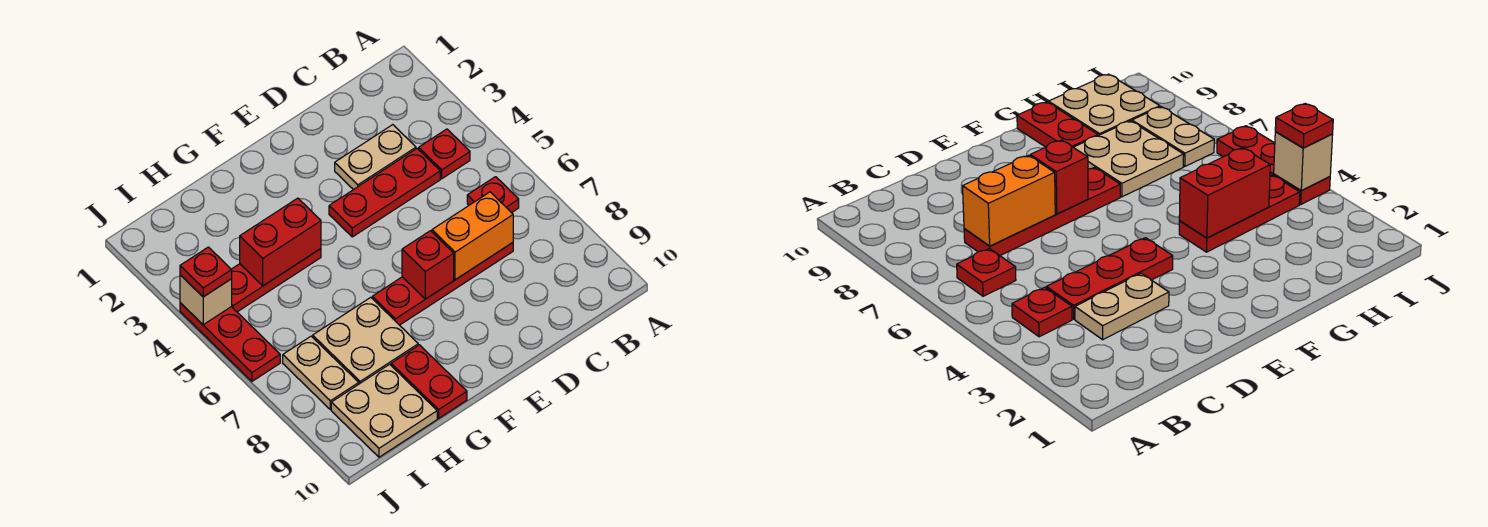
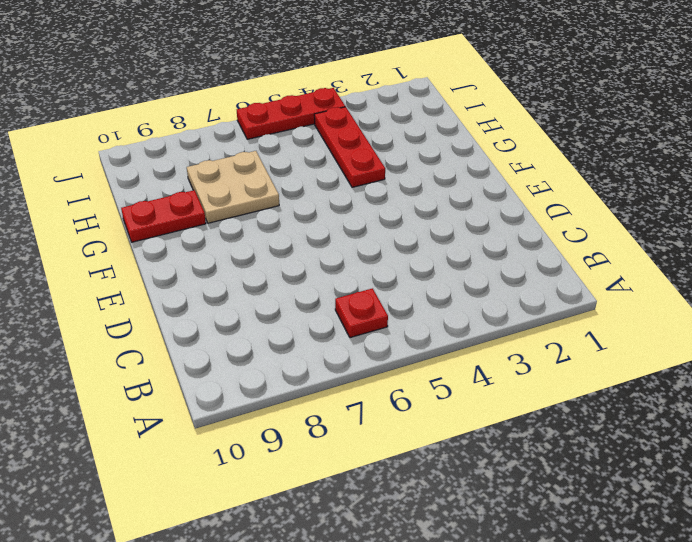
none -> red plate B4 level 1
none -> tan plate C3:D3 level 1
none -> red plate C4:E4 level 1

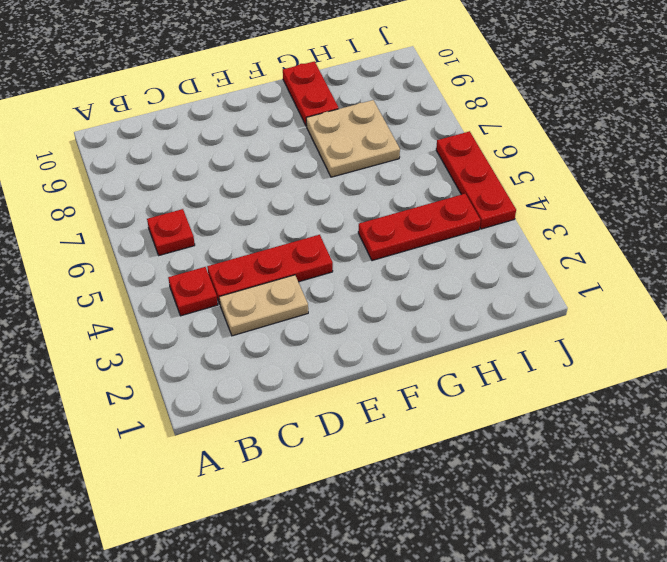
none -> red plate C7:F7 level 1
none -> tan plate H9:I10 level 1
none -> tan plate I7:I8 level 1

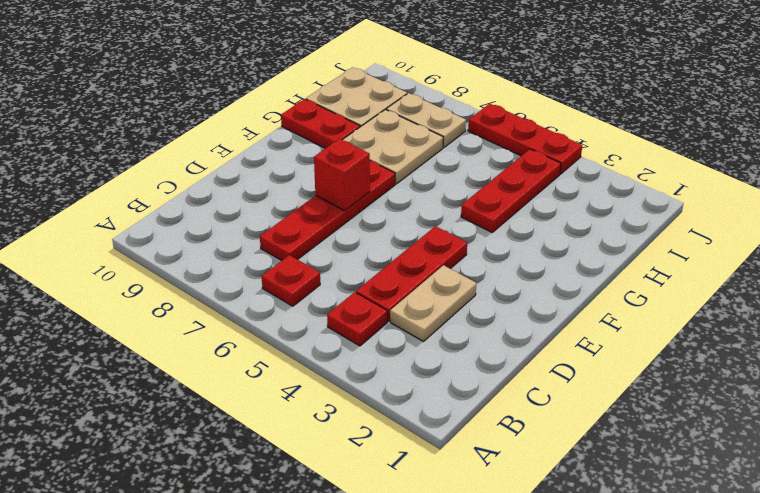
none -> orange brick C7:D7 level 2
none -> red brick G4:H4 level 2
none -> tan brick J4 level 2

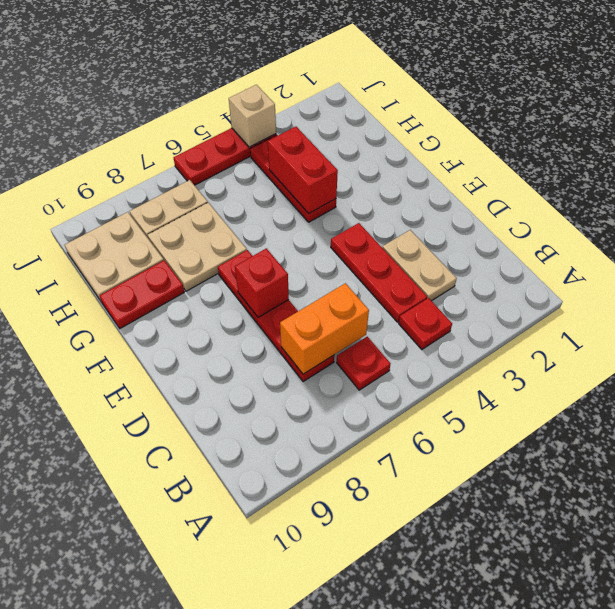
orange brick C6:C7 level 2 -> orange brick C7:D7 level 2
none -> red plate J4 level 3

